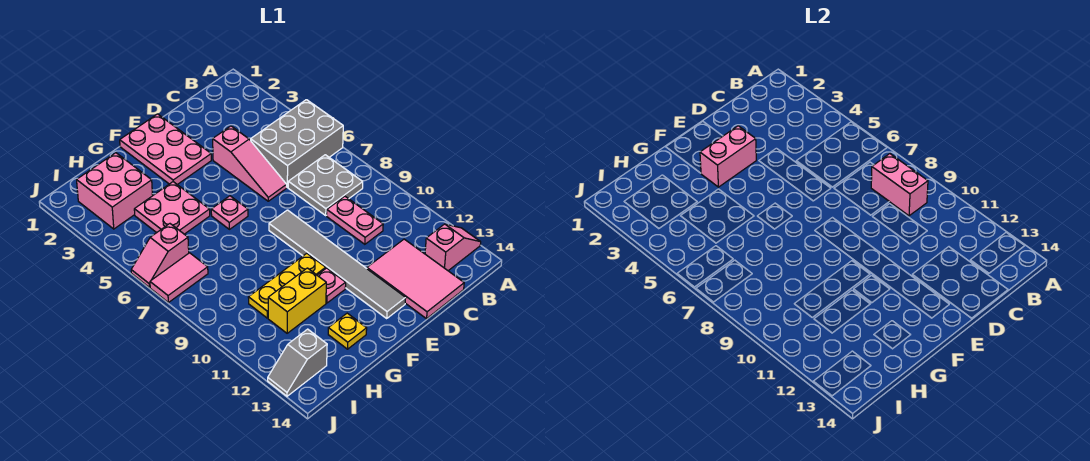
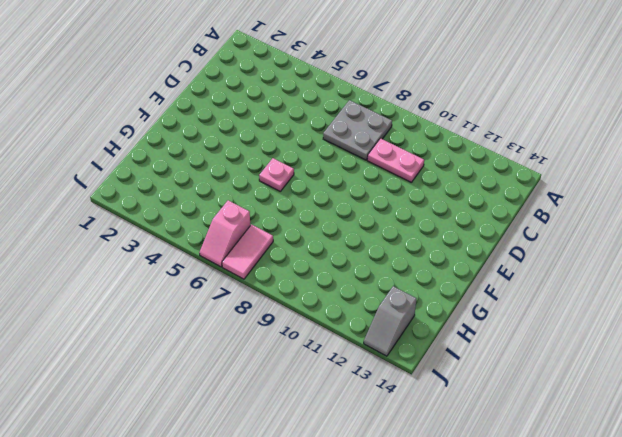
none -> grey brick A5:C6 level 1
none -> pink slope A13:B13 level 1 top B
none -> pink tile C12:D14 level 1

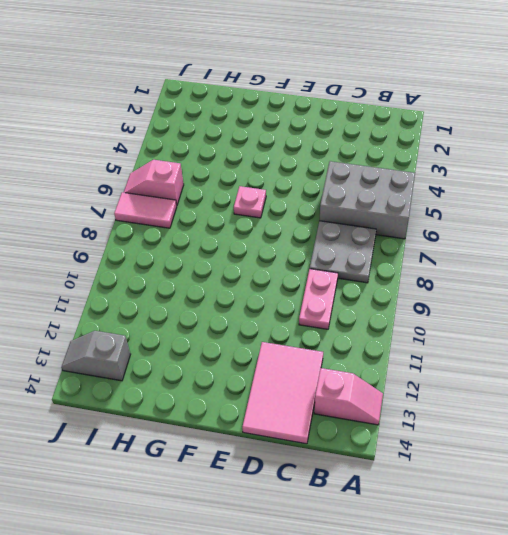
none -> pink slope D4:D6 level 1 top 4
none -> pink plate E1:F3 level 1
none -> grey tile E8:E13 level 1

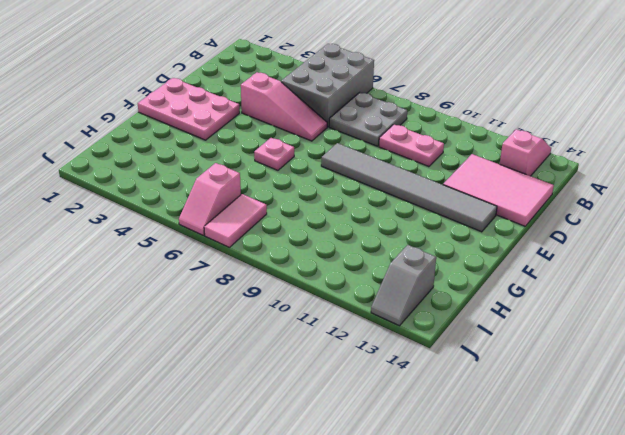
none -> yellow plate F10:H10 level 1
none -> pink plate F11 level 1
none -> pink plate G4:H5 level 1

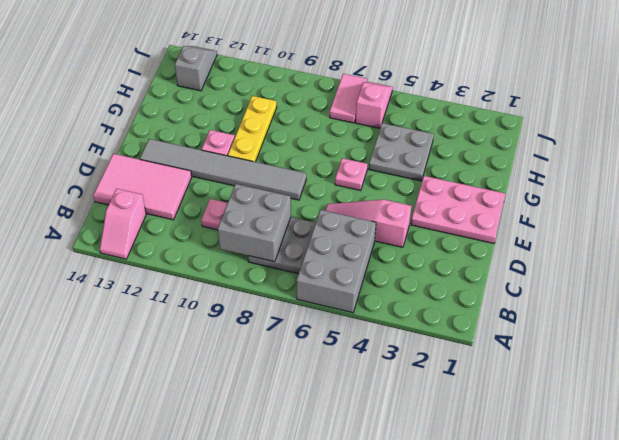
grey brick B8:C9 level 2 -> pink brick B8:B9 level 2
grey plate G4:H5 level 1 -> pink plate G4:H5 level 1
none -> yellow brick G11:H11 level 1
none -> yellow plate G13 level 1
none -> pink brick H2:I3 level 1

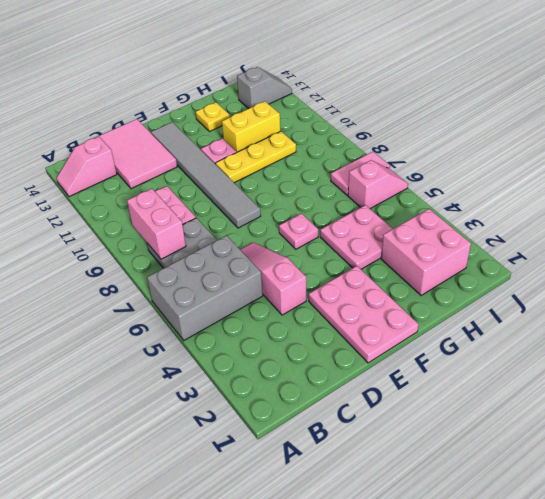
none -> pink brick E3:F3 level 2

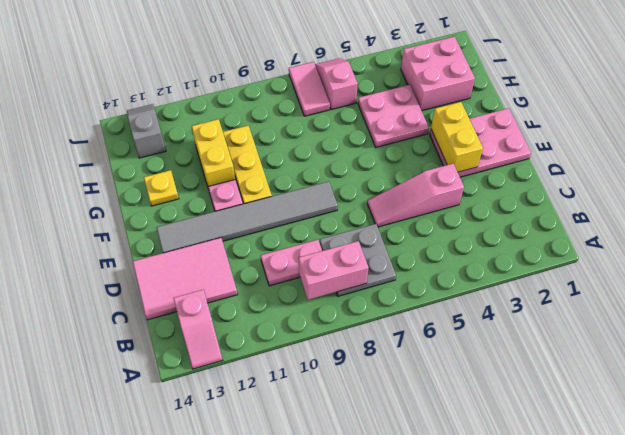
yellow brick E3:F3 level 2 -> pink brick E3:F3 level 2
none -> grey brick A5:C6 level 1
none -> pink plate F6 level 1

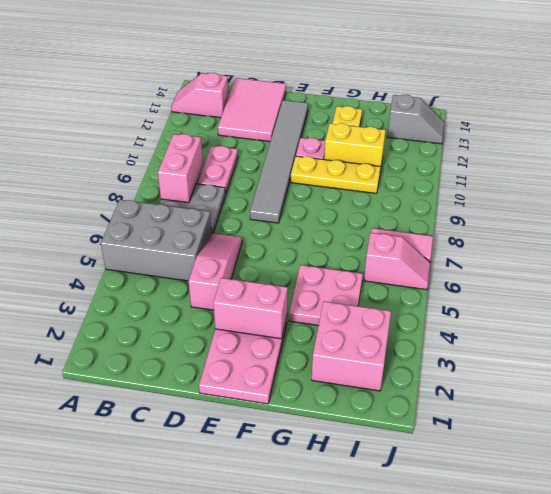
none -> pink plate F6 level 1

